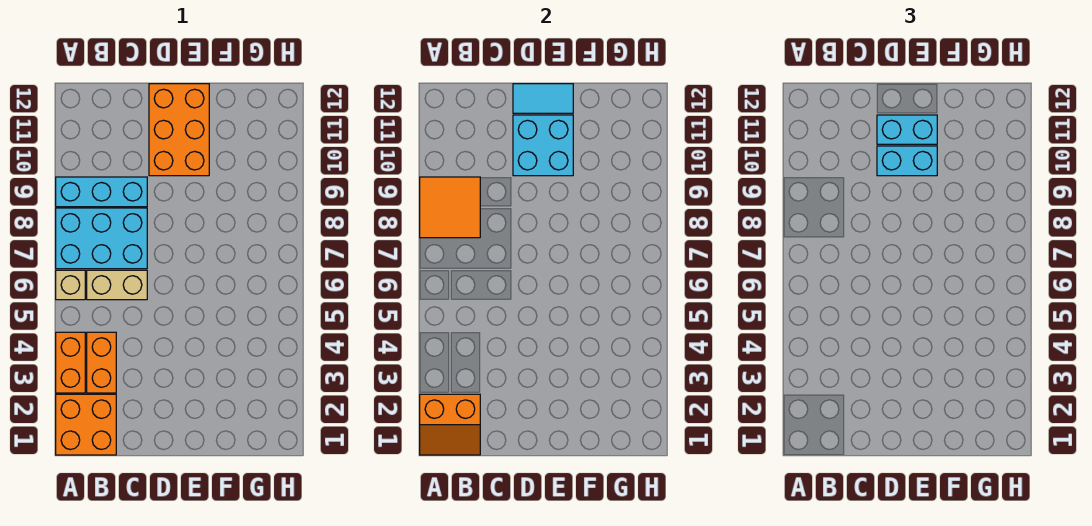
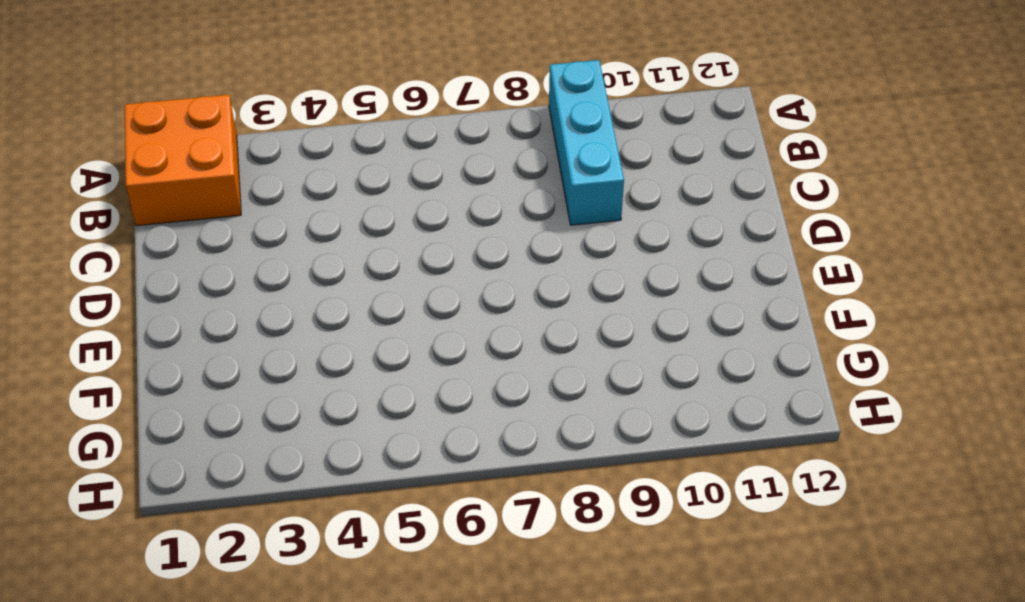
none -> orange brick A3:A4 level 1
none -> tan brick A6 level 1
none -> cyan brick A7:C8 level 1

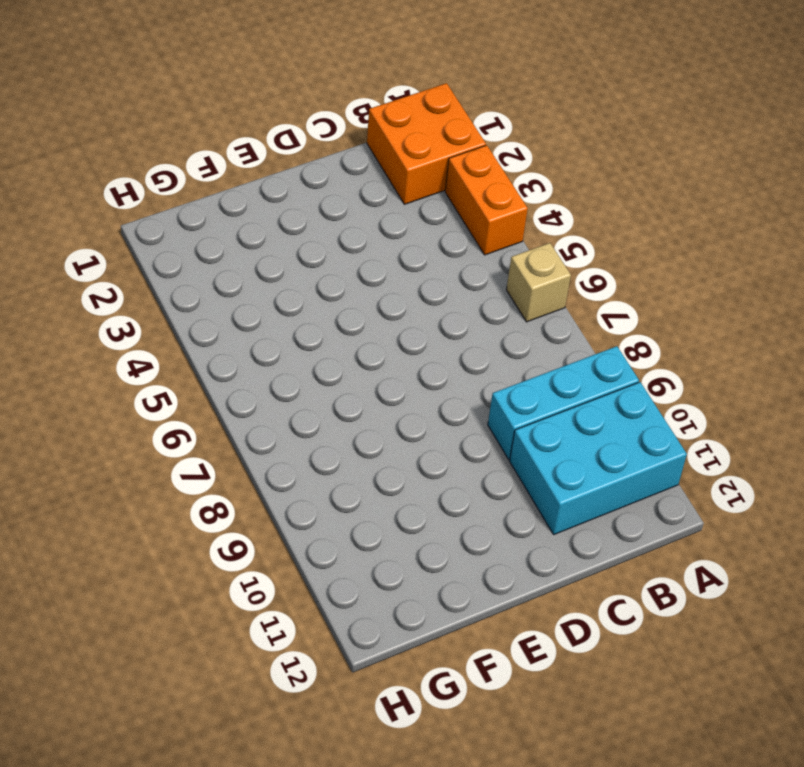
cyan brick A10:C11 level 1 -> cyan brick A7:C8 level 1
none -> orange brick B3:B4 level 1
none -> tan brick B6:C6 level 1
none -> orange brick D10:E12 level 1

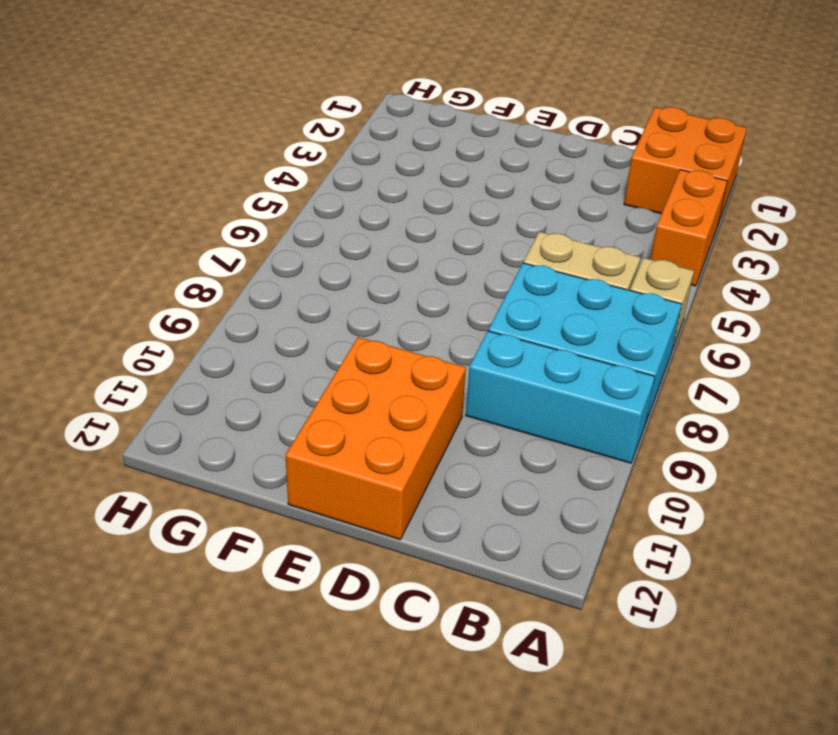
none -> orange brick B3:B4 level 1
none -> orange slope A1:B2 level 2 top 2
none -> orange tile A8:B9 level 2

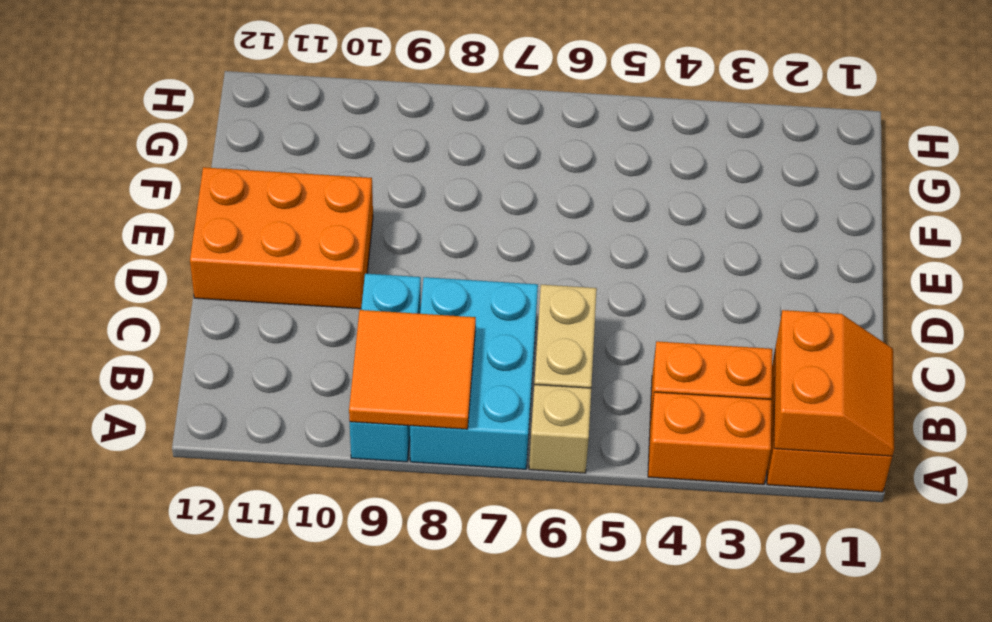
none -> cyan brick D10:E11 level 2
none -> cyan tile D12:E12 level 2
none -> cyan brick D10:E10 level 3

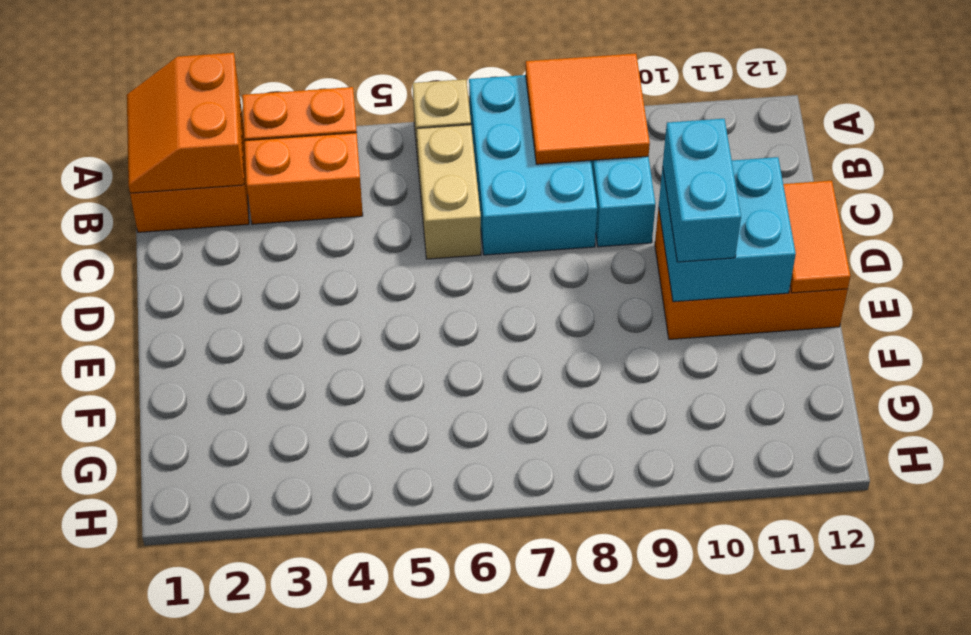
orange tile D12:E12 level 2 -> cyan tile D12:E12 level 2
none -> cyan brick D11:E11 level 3

